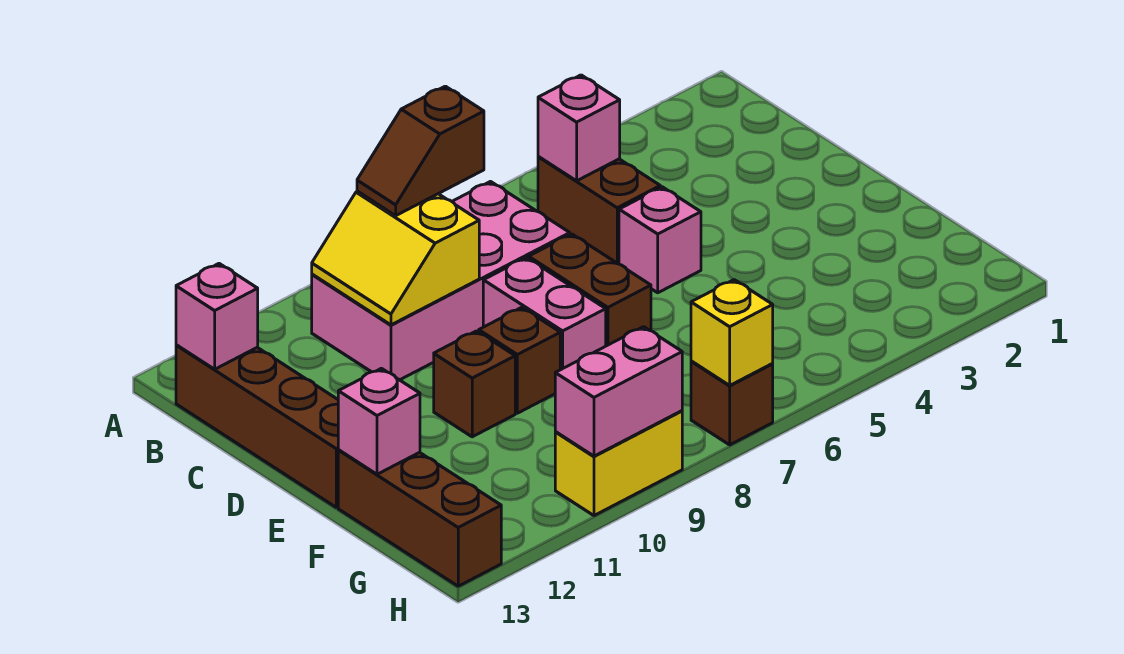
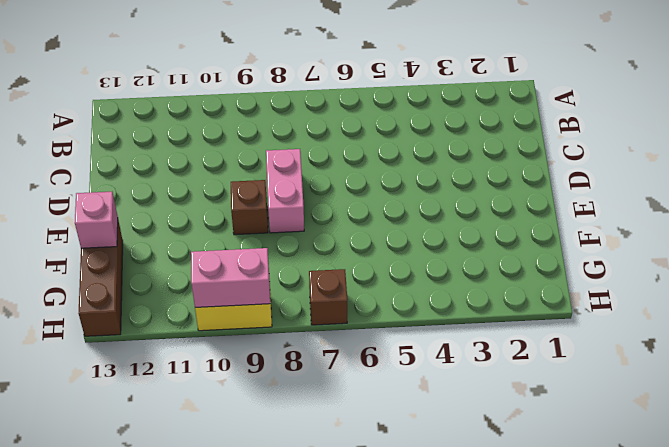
none -> brown brick B5:C5 level 1
none -> pink brick B7:C10 level 1
none -> brown brick B13:E13 level 1

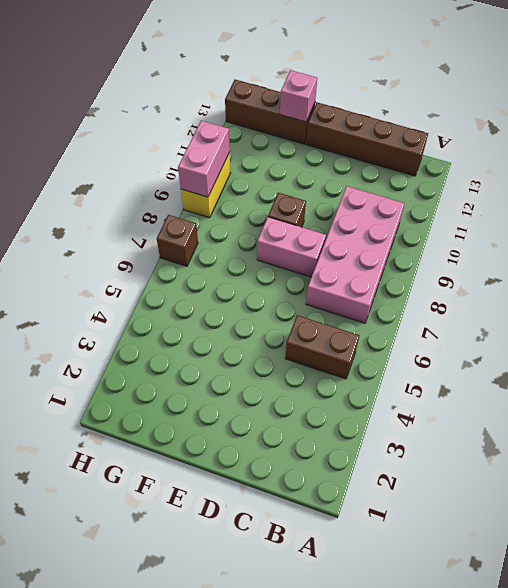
none -> pink brick D5 level 1
none -> brown brick D7:E7 level 1
none -> brown brick E10 level 1

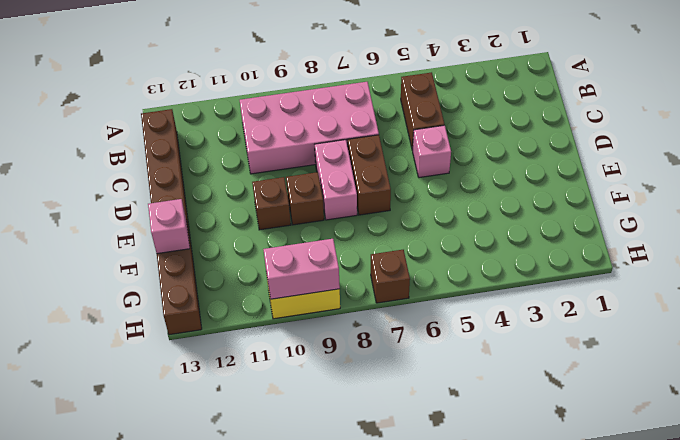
none -> pink brick B5 level 2
none -> yellow slope B9:C10 level 2 top 9
none -> pink brick B13 level 2

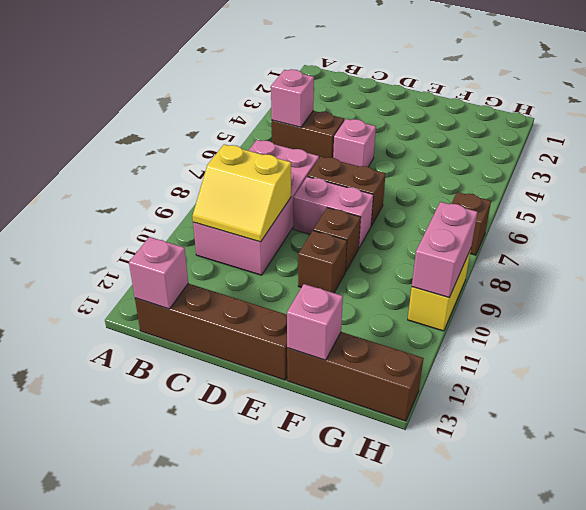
none -> yellow brick H7 level 2
none -> brown slope B8:B9 level 3 top 8

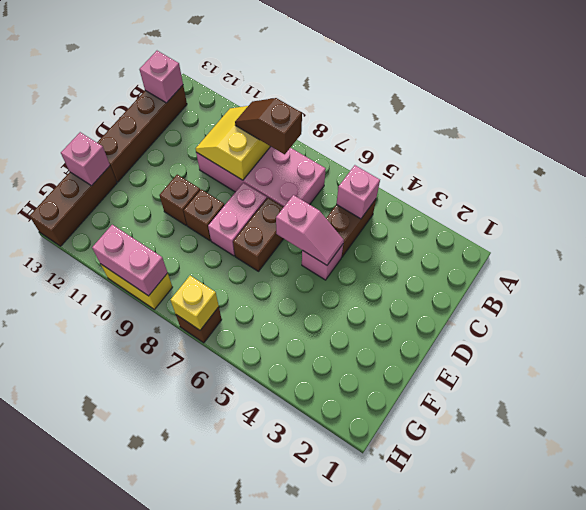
pink slope D5:D6 level 2 top 6 -> none

